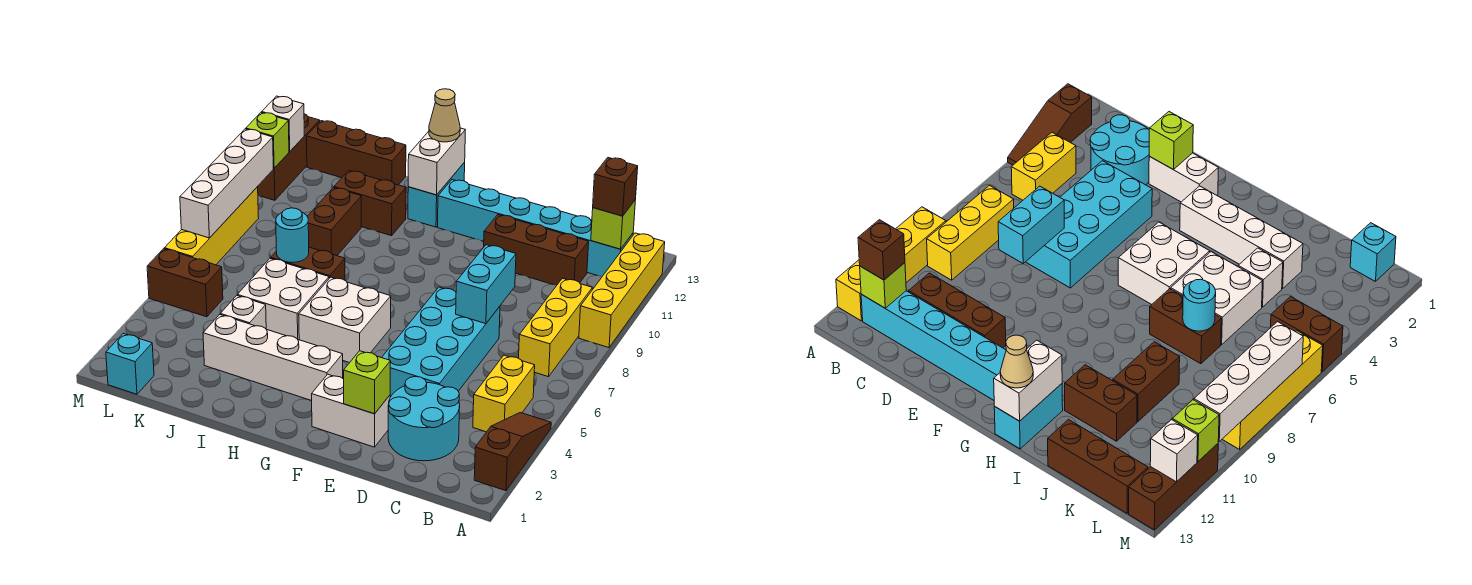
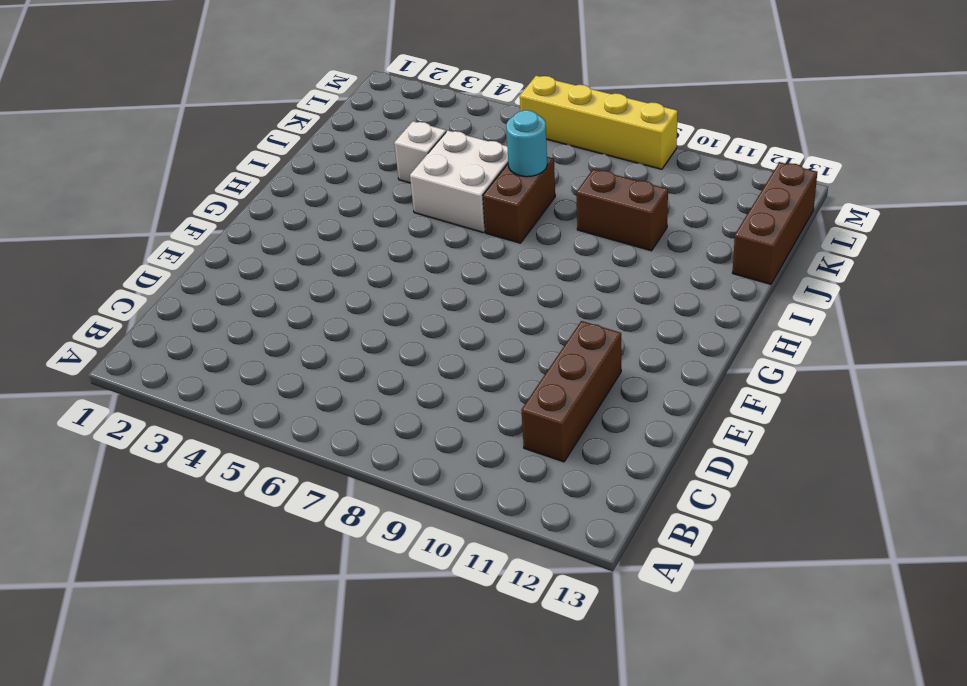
none -> brown slope A2:A4 level 1 top 2
none -> yellow brick A9:A12 level 1
none -> yellow brick B4:B5 level 1
none -> yellow brick B7:B9 level 1

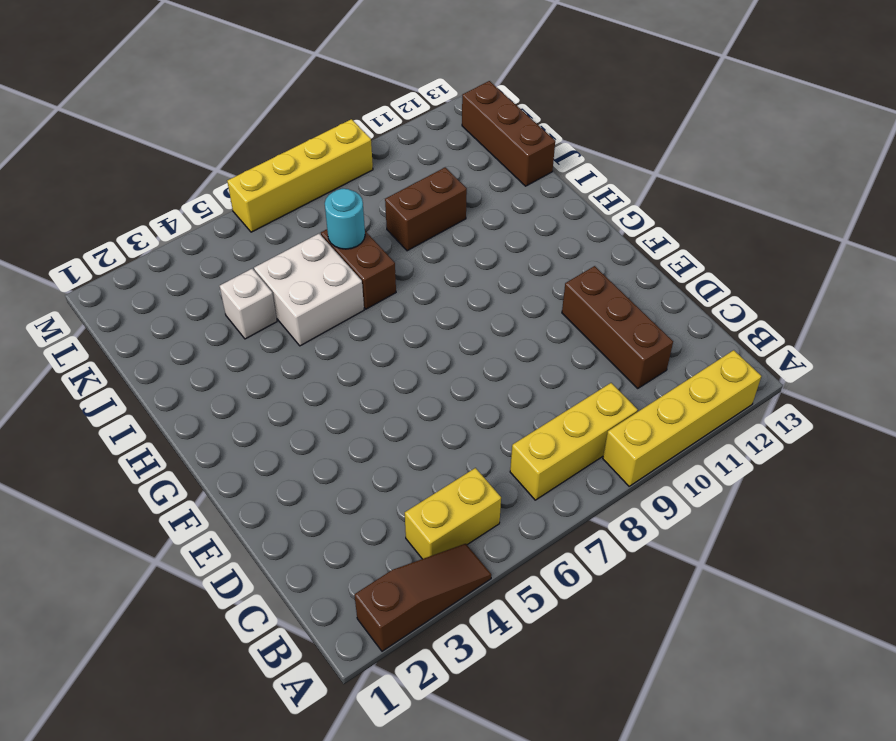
none -> cyan brick B12:G12 level 1
none -> cyan round brick C2:D3 level 1
none -> cyan brick D4:E7 level 1
none -> white brick E2:F2 level 1

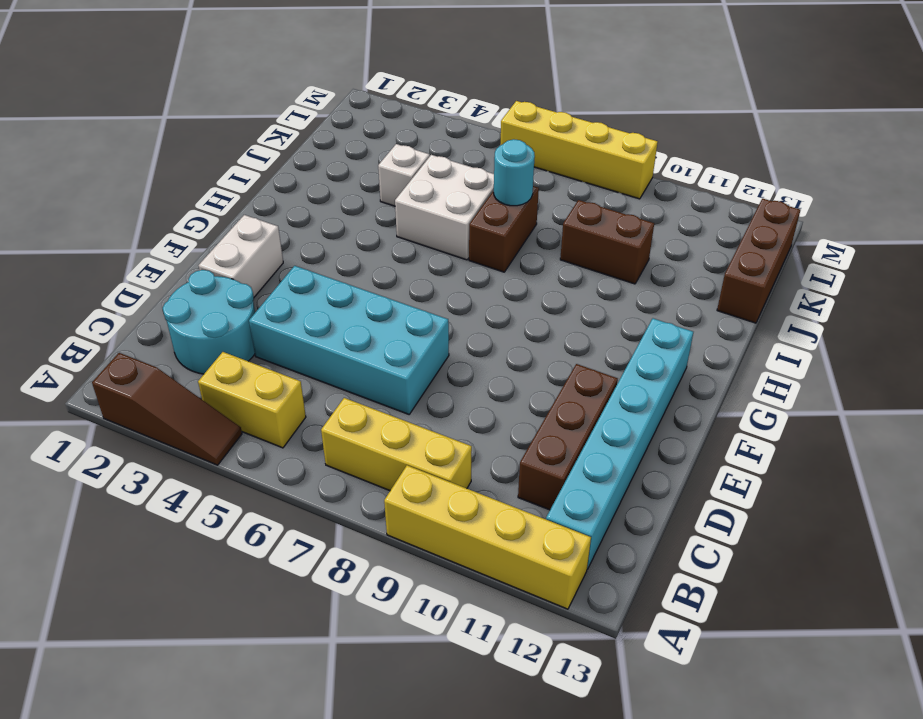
none -> white brick G3:J3 level 1
none -> white brick G5:H6 level 1
none -> cyan brick H12:H13 level 1
none -> brown brick I11:J11 level 1

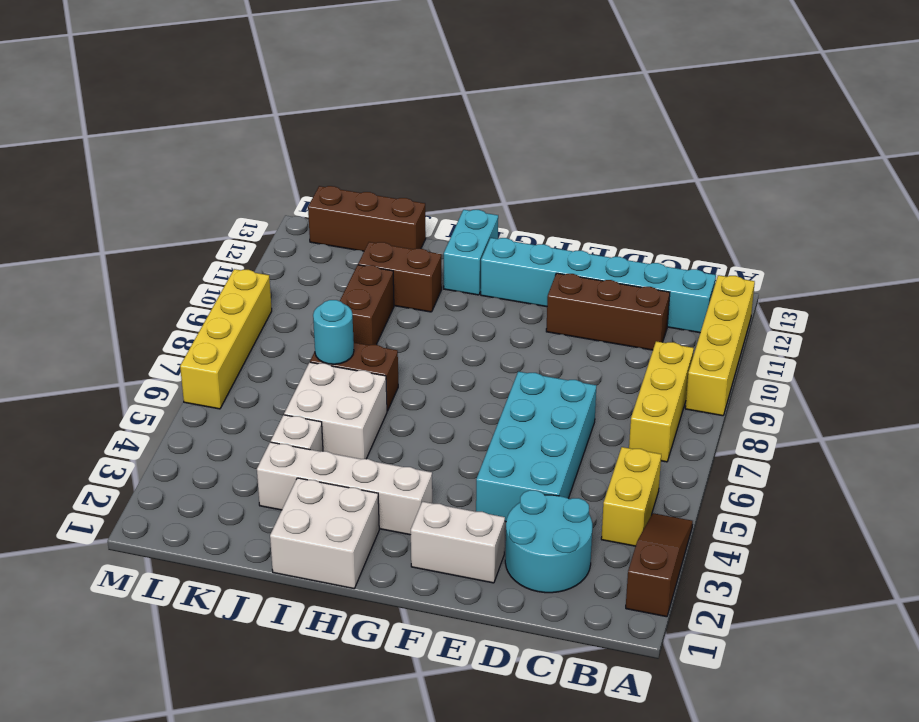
white brick H1:I2 level 1 -> white brick G5:H6 level 1
none -> cyan brick L1 level 1
none -> brown brick L5:M5 level 1
none -> brown brick M11:M13 level 1
none -> lime brick B12 level 2

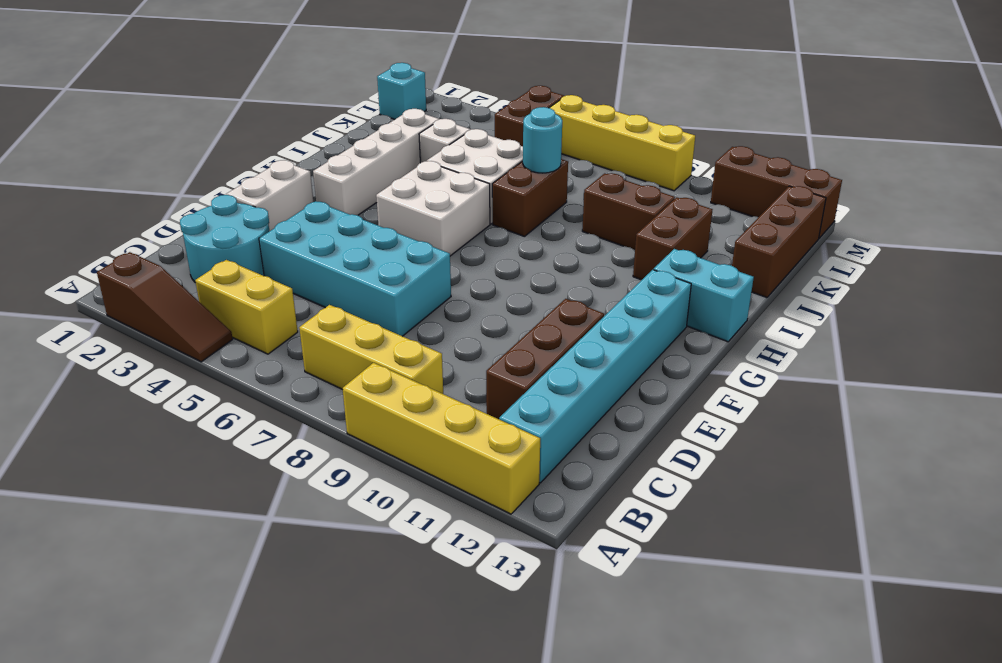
none -> lime brick B12 level 2
none -> cyan brick D7:D8 level 2
none -> lime brick E2 level 2
none -> white brick H12:H13 level 2

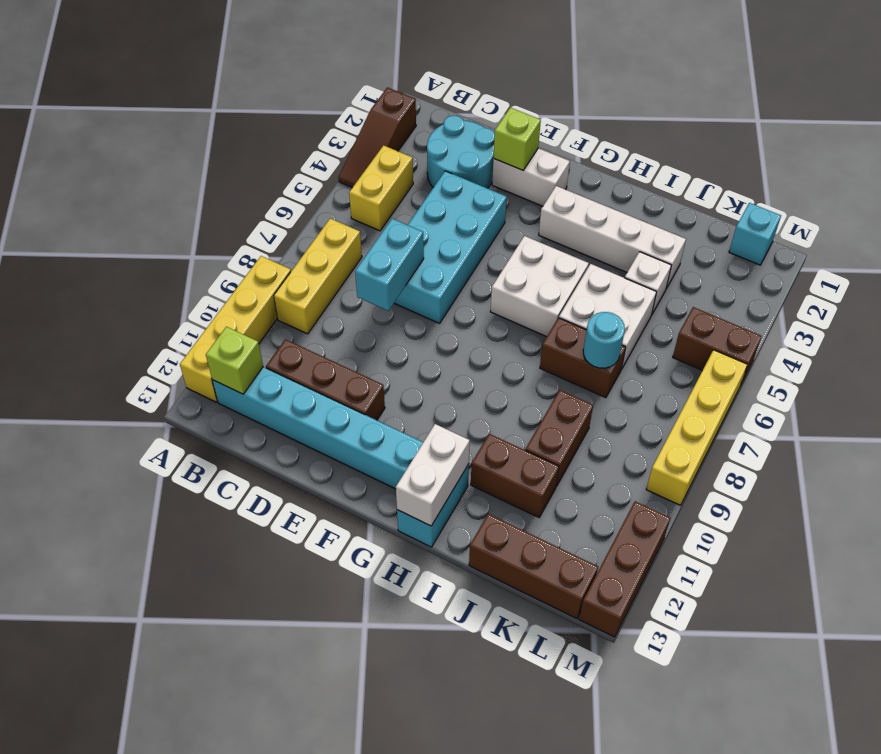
none -> white brick M7:M10 level 2
none -> lime brick M11 level 2
none -> white brick M12 level 2
none -> brown brick B12 level 3

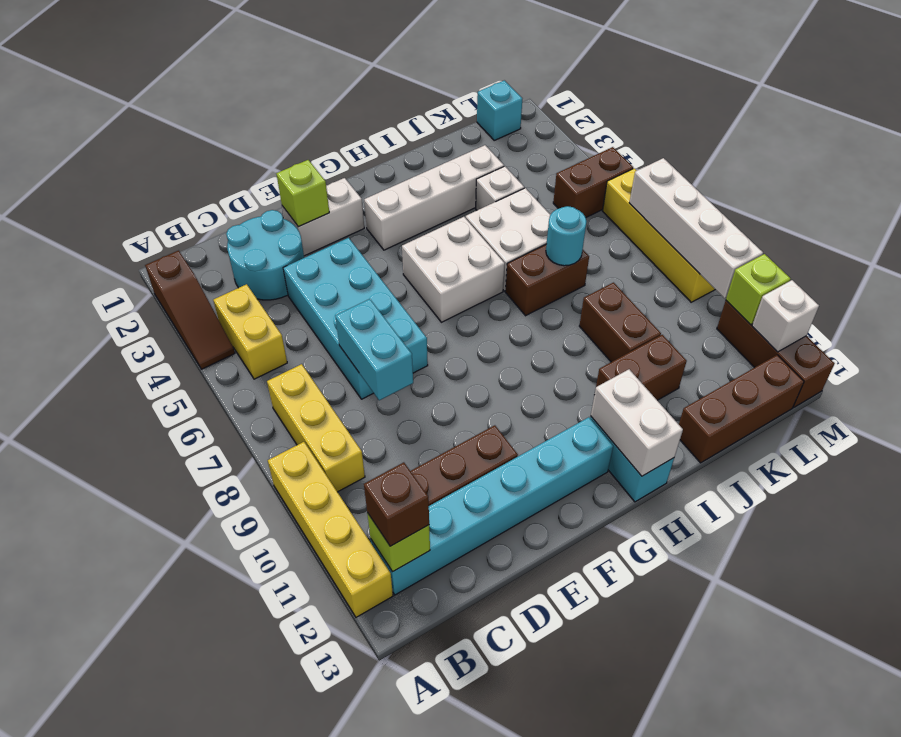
none -> tan cone H13 level 3

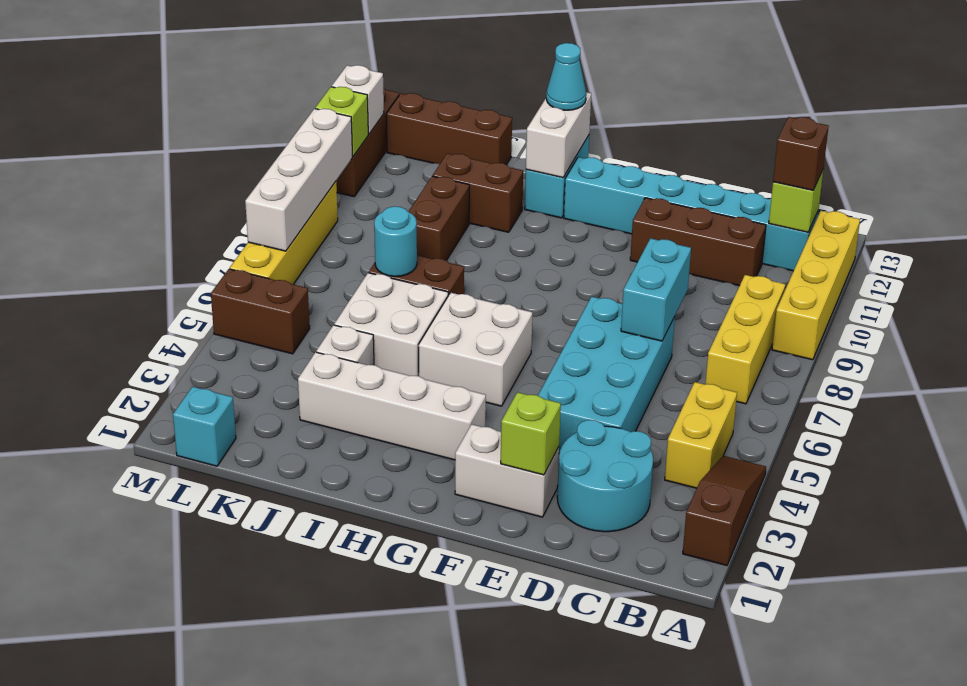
cyan cone H13 level 3 -> tan cone H13 level 3

